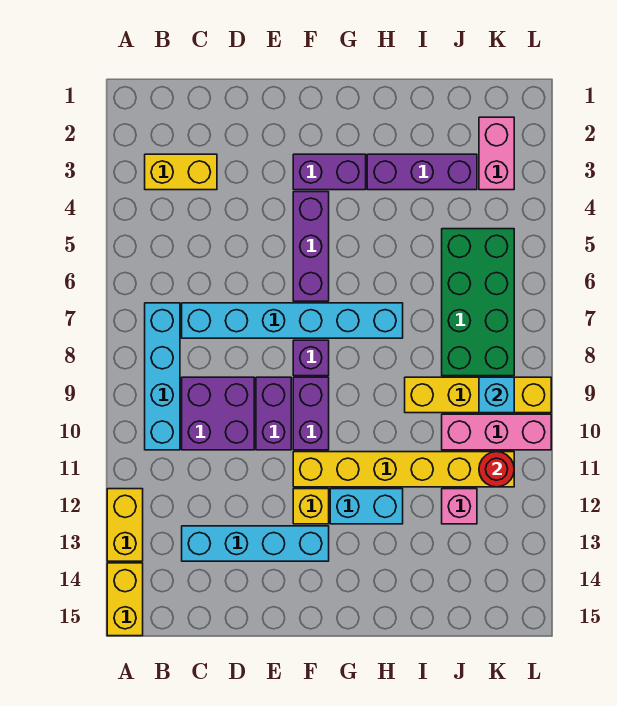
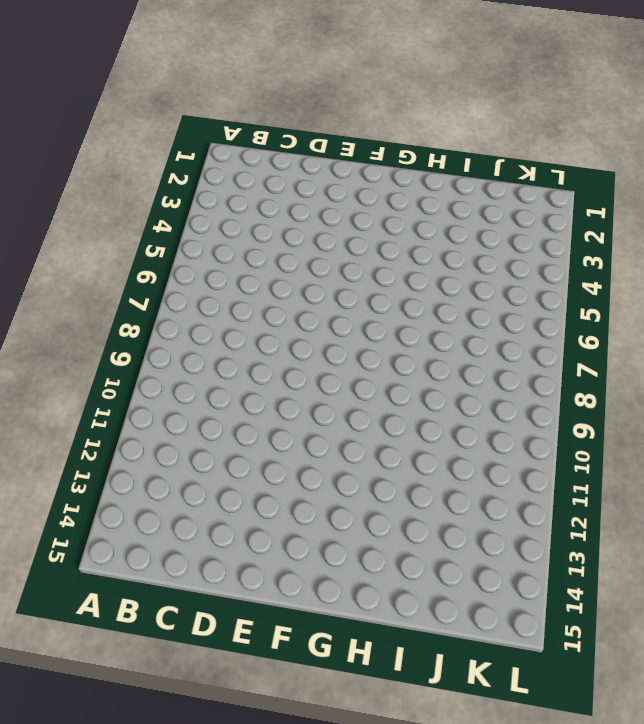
none -> yellow brick A12:A13 level 1
none -> yellow brick A14:A15 level 1
none -> yellow brick B3:C3 level 1

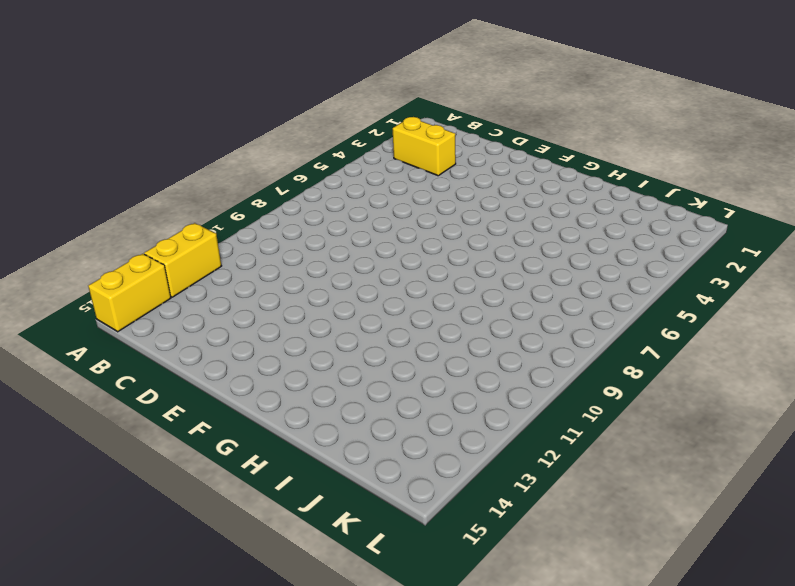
none -> cyan brick B7:B10 level 1
none -> cyan brick C7:H7 level 1
none -> purple brick C9:D10 level 1

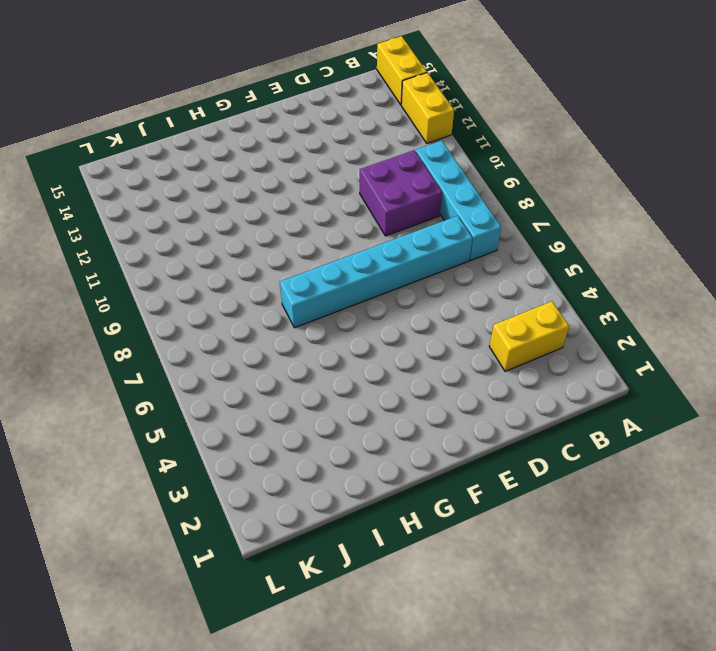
none -> cyan brick C13:F13 level 1
none -> purple brick E9:E10 level 1
none -> purple brick F3:G3 level 1

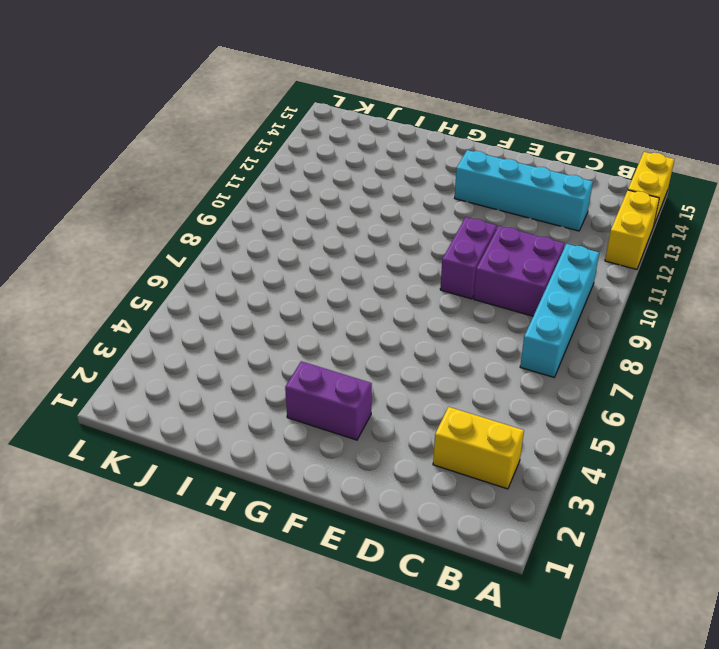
none -> cyan brick C7:H7 level 1
none -> purple brick F4:F6 level 1
none -> purple brick F8 level 1

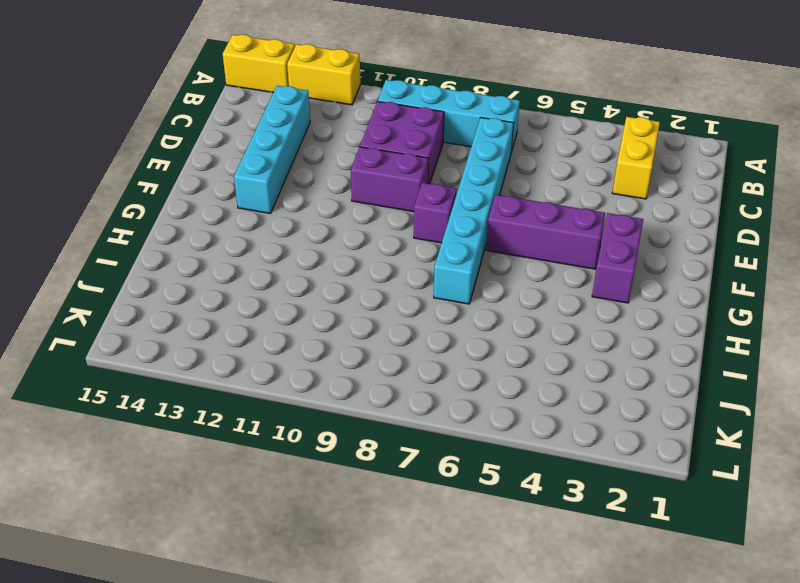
none -> purple brick F9:F10 level 1
none -> yellow brick F11:K11 level 1
none -> yellow brick F12 level 1

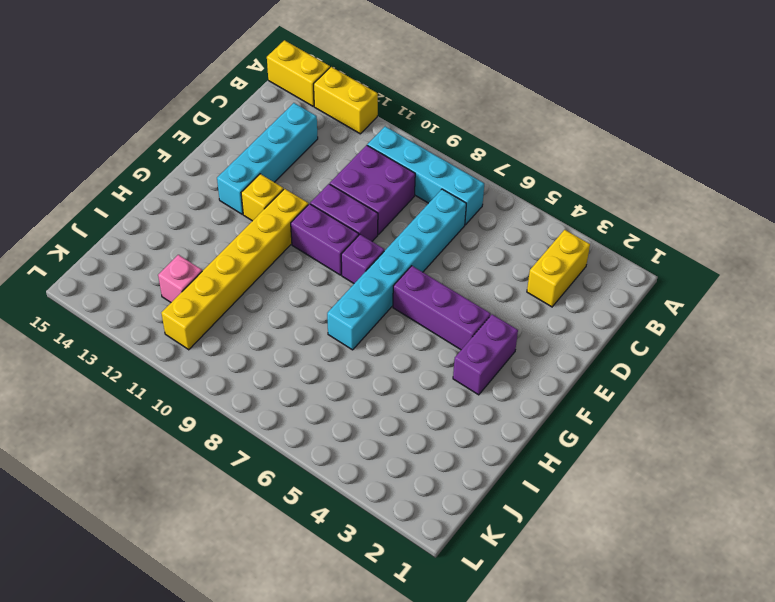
none -> cyan brick G12:H12 level 1
none -> purple brick H3:J3 level 1
none -> yellow brick I9:L9 level 1

